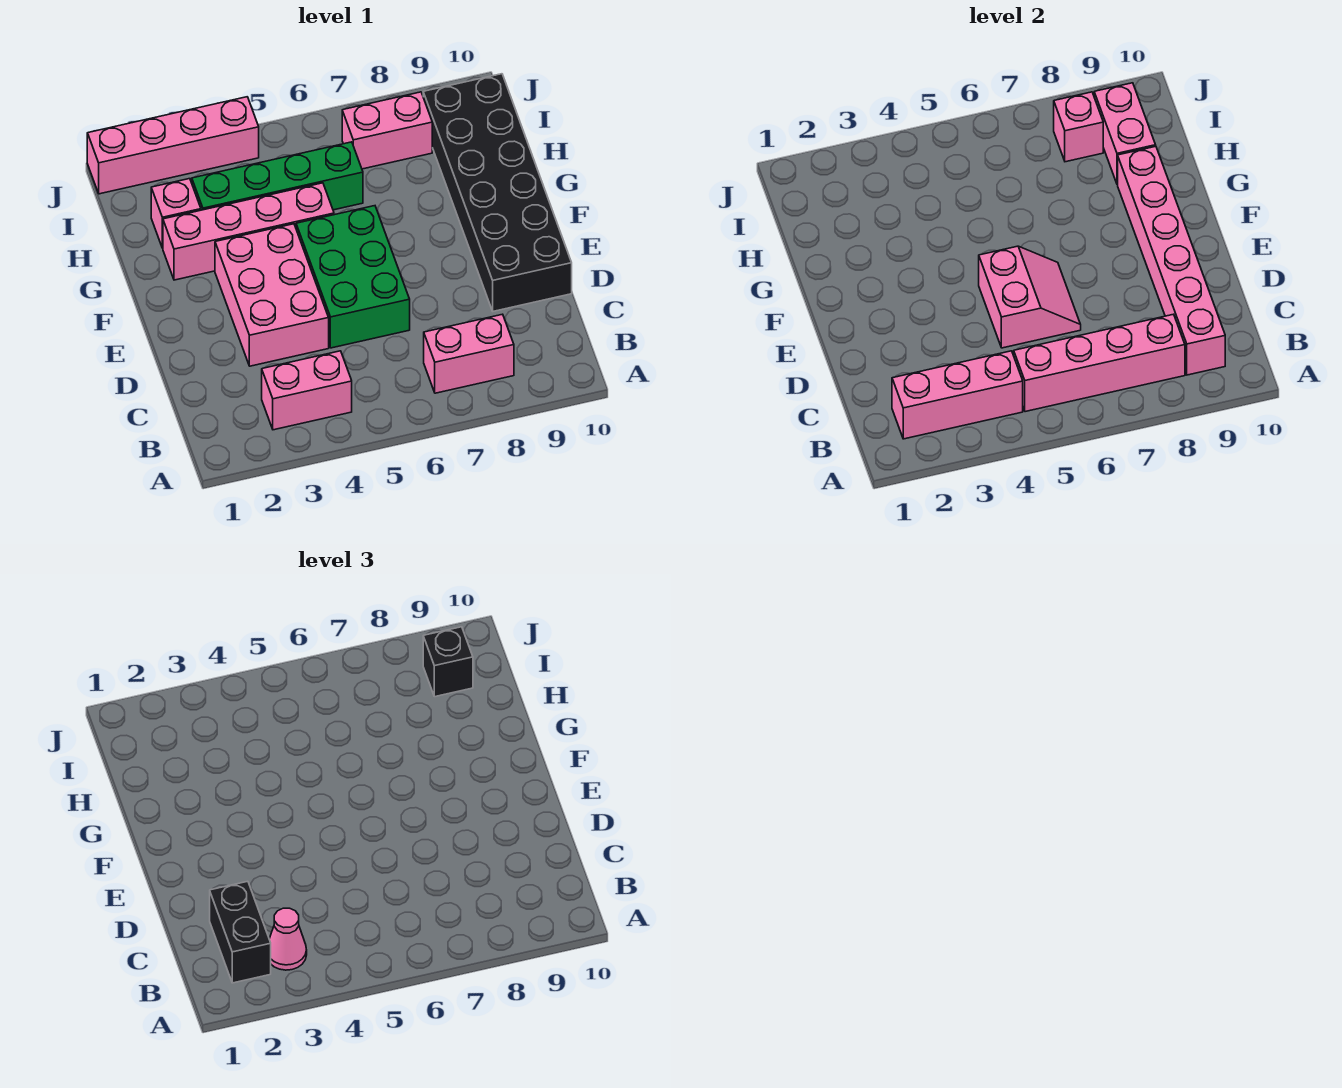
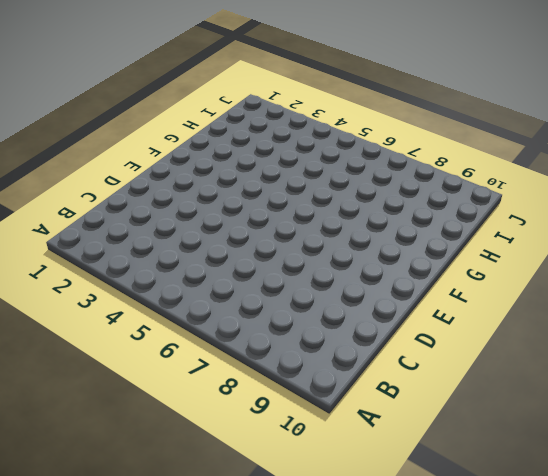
none -> pink brick B3:B4 level 1
none -> pink brick B7:B8 level 1
none -> pink brick D3:F4 level 1

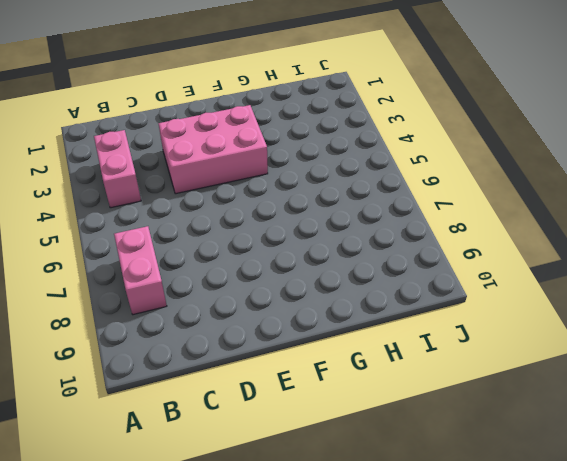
none -> green brick D5:F6 level 1
none -> black brick D9:I10 level 1
none -> pink brick G2:G5 level 1

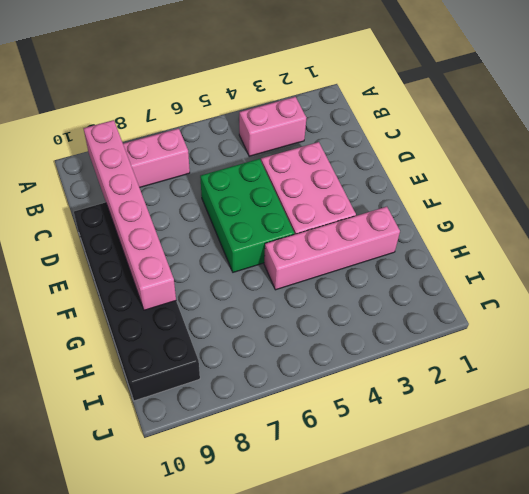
none -> pink brick H2 level 1
none -> green brick H3:H6 level 1
none -> pink brick I7:I8 level 1

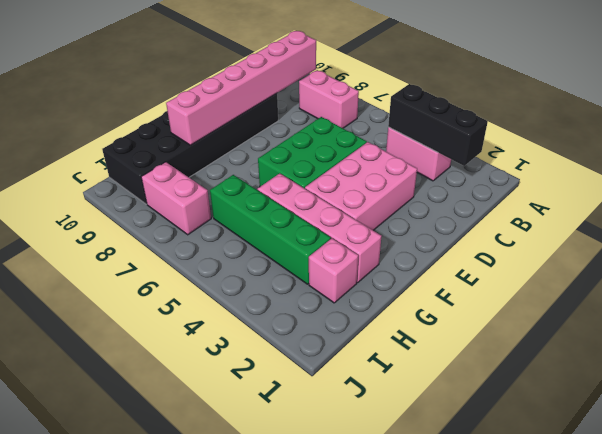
black brick B2:B4 level 2 -> pink brick B2:B4 level 2
none -> pink brick J1:J4 level 1
none -> pink brick B5:B8 level 2
none -> pink slope D5:E6 level 2 top 5

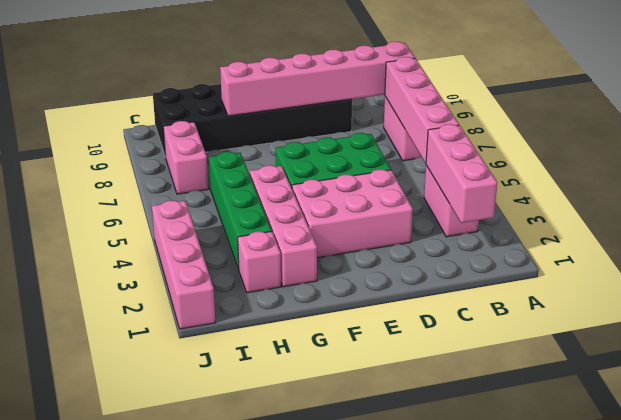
none -> pink slope D5:E6 level 2 top 5
none -> pink brick H9:I9 level 2
none -> pink brick I8 level 2

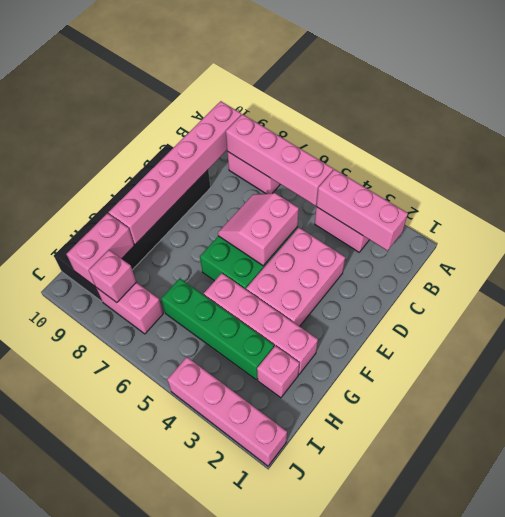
none -> black brick B2:C2 level 3
none -> pink cone B3 level 3
none -> black brick I9 level 3

